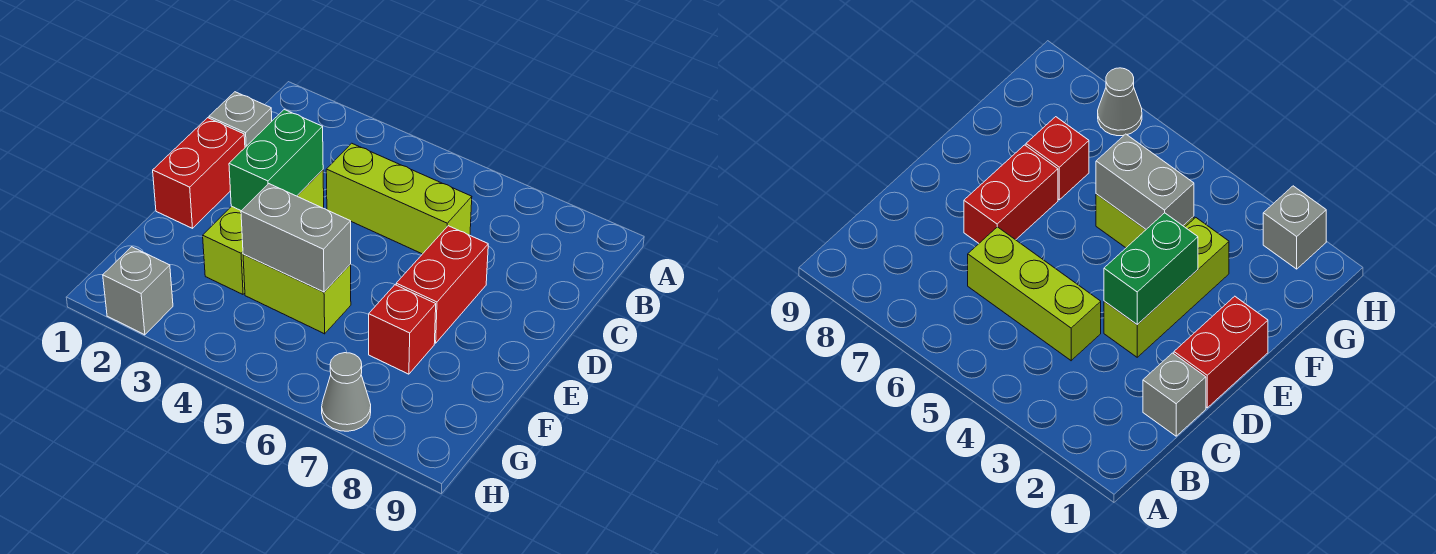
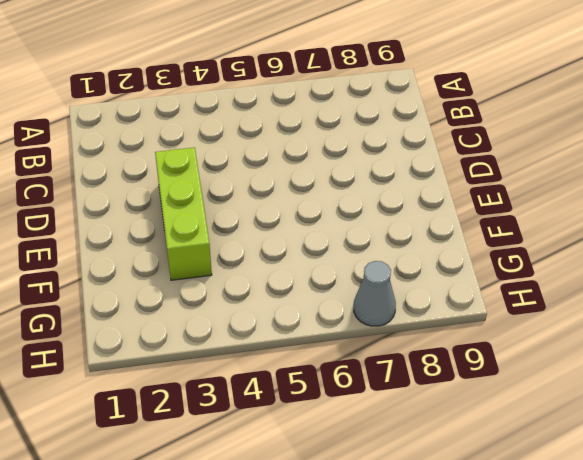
none -> grey brick C1 level 1
none -> lime brick C4:C6 level 1

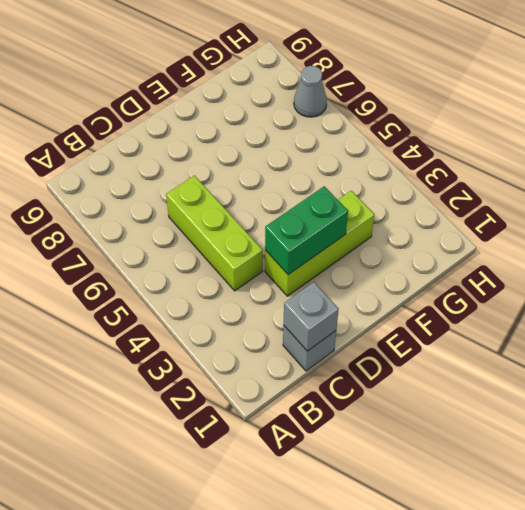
grey brick C1 level 2 -> grey brick H2 level 1
none -> red brick D1:E1 level 1
none -> red brick D7:E7 level 1

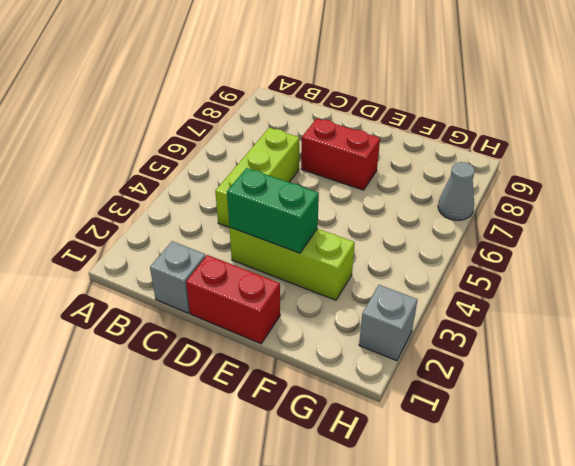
none -> lime brick F4:F5 level 1
none -> red brick F7 level 1

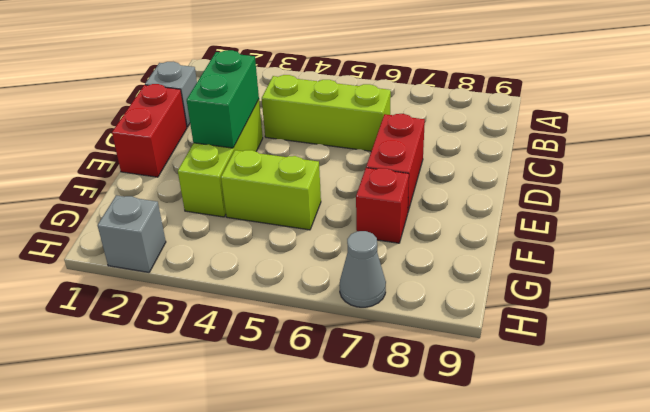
none -> grey brick F4:F5 level 2

